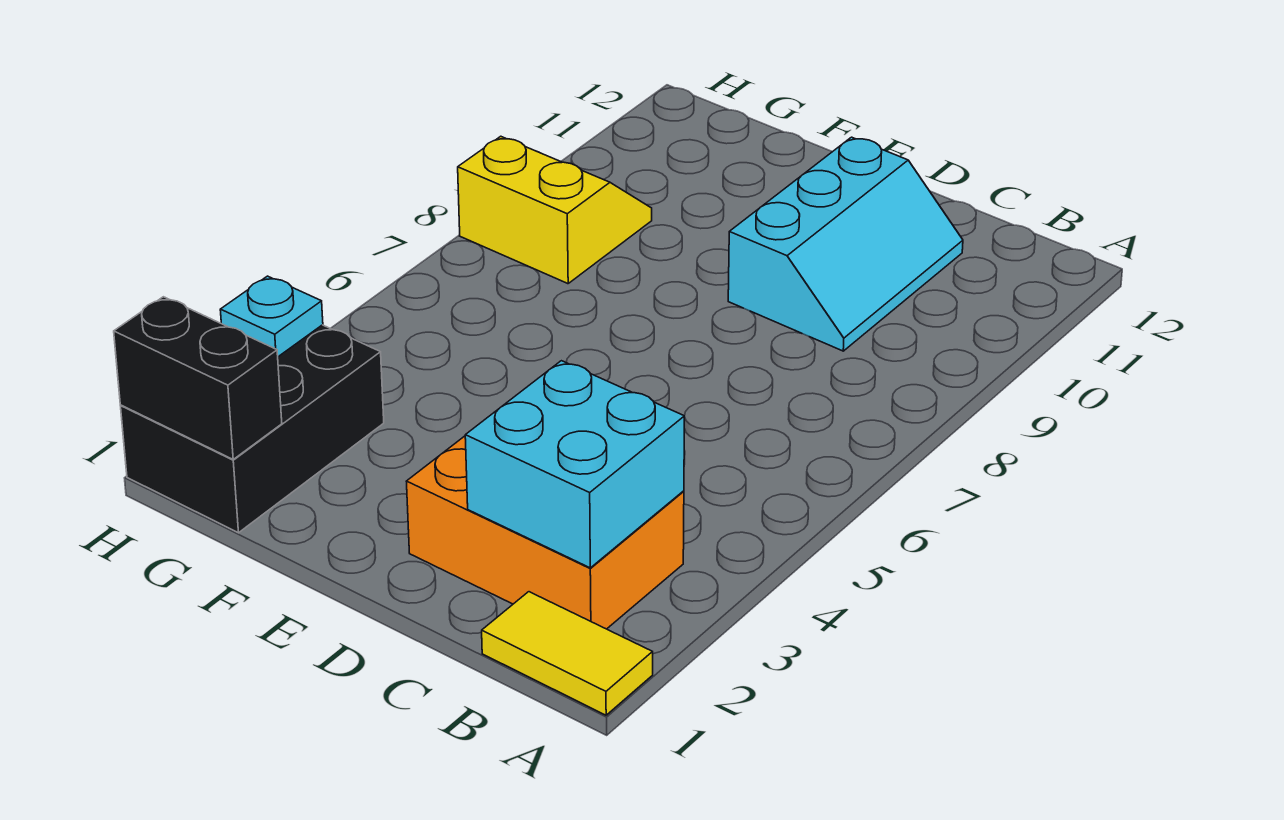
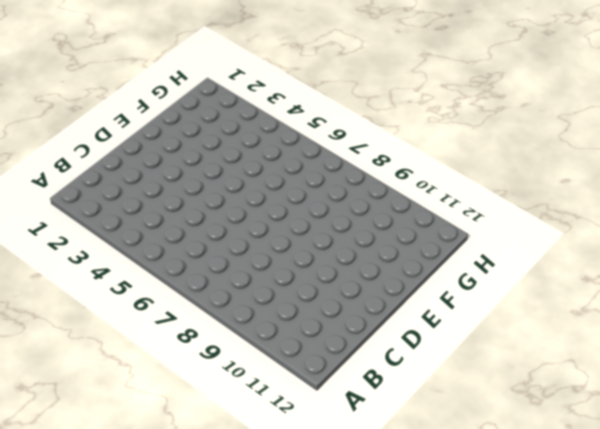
none -> yellow tile A1:B1 level 1
none -> orange brick B2:D3 level 1

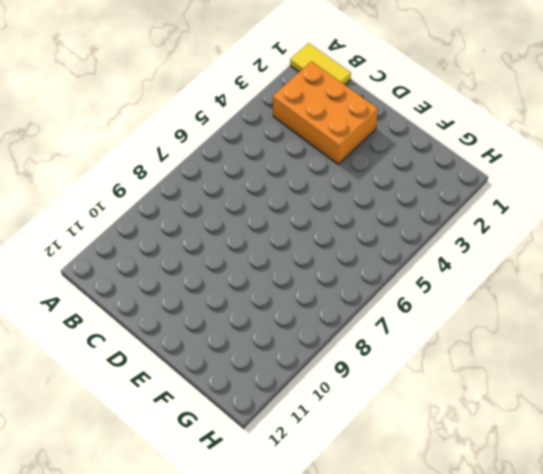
none -> cyan slope C9:D11 level 1 top D
none -> black brick G1:H3 level 1

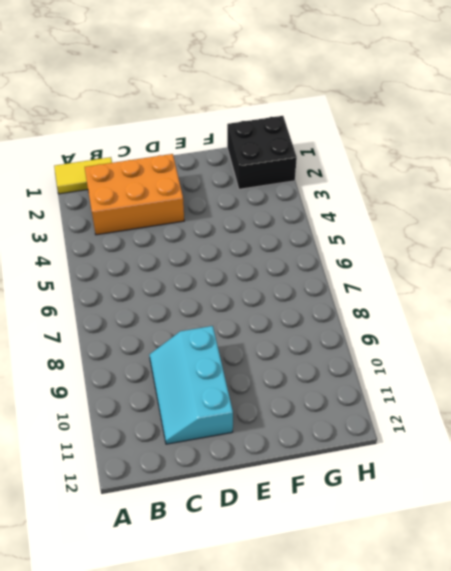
black brick G1:H2 level 1 -> black brick G1:H3 level 1
none -> yellow slope G8:H9 level 1 top 8
none -> cyan brick B2:C3 level 2

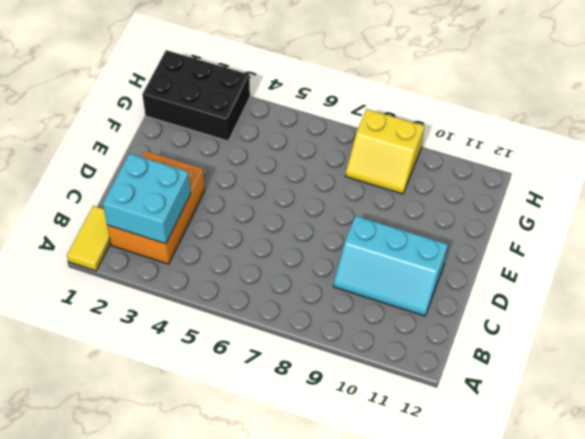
yellow slope G8:H9 level 1 top H -> yellow slope G8:H9 level 1 top 8
none -> black brick G1:H1 level 2
none -> cyan plate H3 level 2

